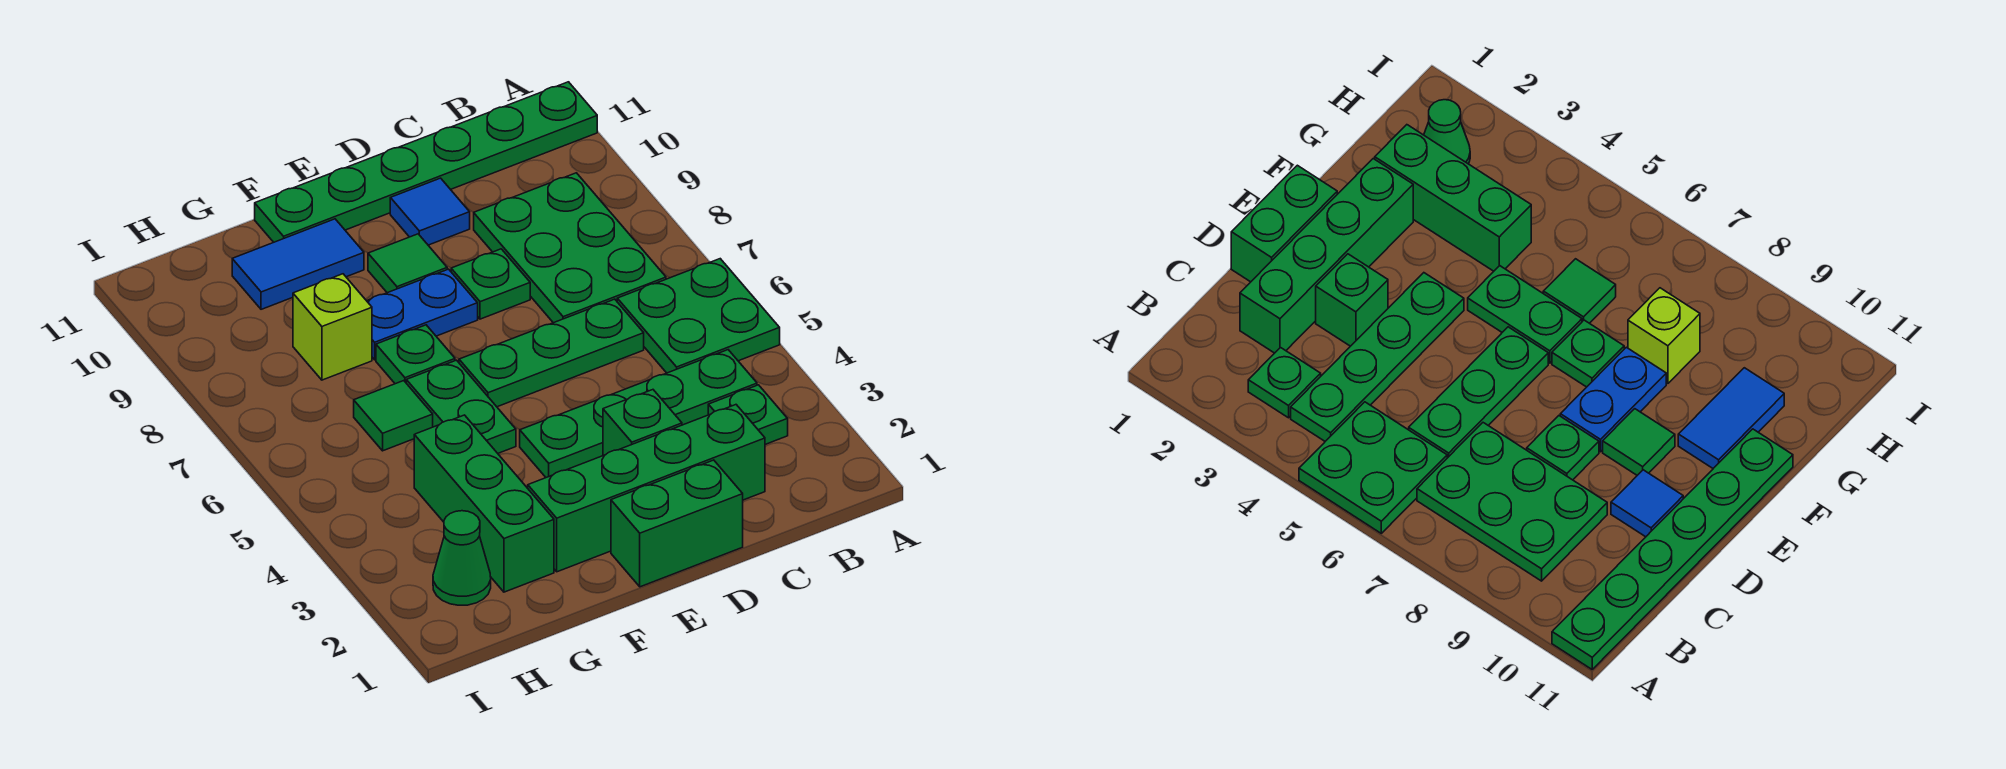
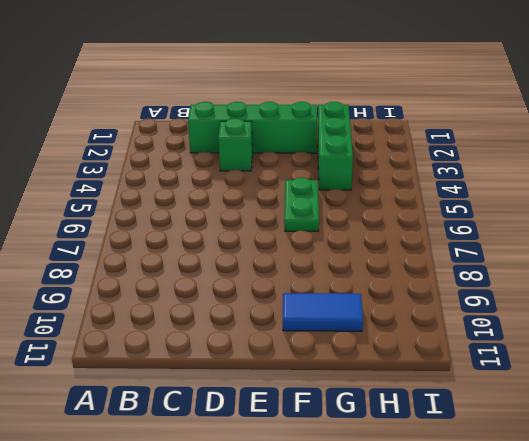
none -> green plate A5:B6 level 1
none -> green plate A11:F11 level 1
none -> green plate B3 level 1

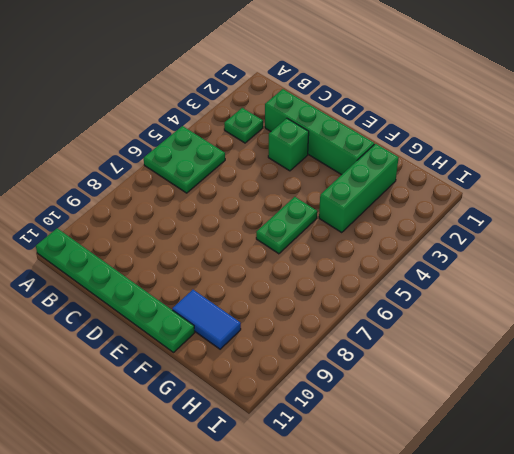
none -> green plate B4:E4 level 1
none -> green plate B7:C9 level 1
none -> green plate C6:E6 level 1

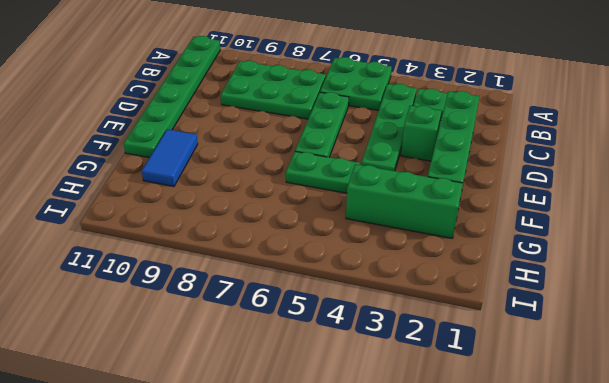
none -> green brick D1:E1 level 1
none -> green plate D8 level 1
none -> blue tile D10 level 1

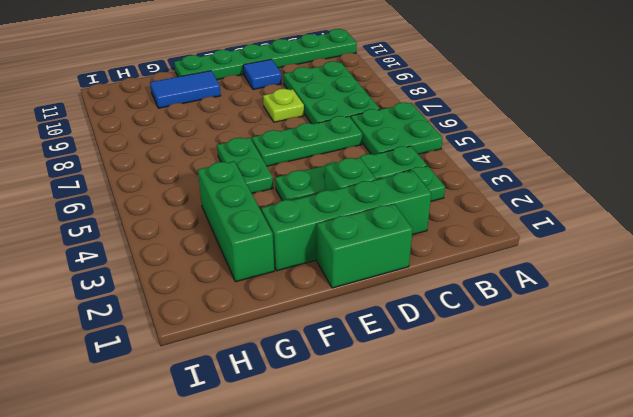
lime plate D8 level 1 -> green plate D8 level 1
none -> blue plate E8:F8 level 1
none -> green tile E9 level 1
none -> green plate F7 level 1

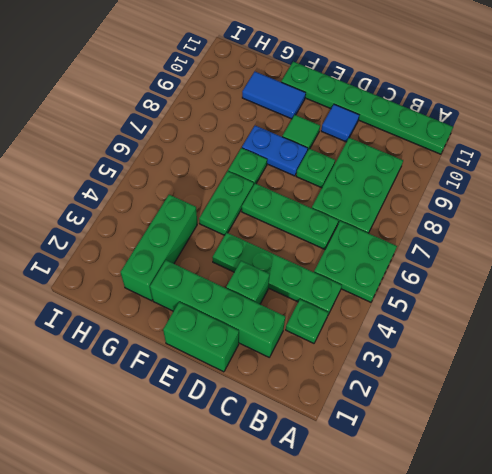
none -> green tile G6 level 1
none -> lime brick G8 level 1
none -> green cone H2 level 1

